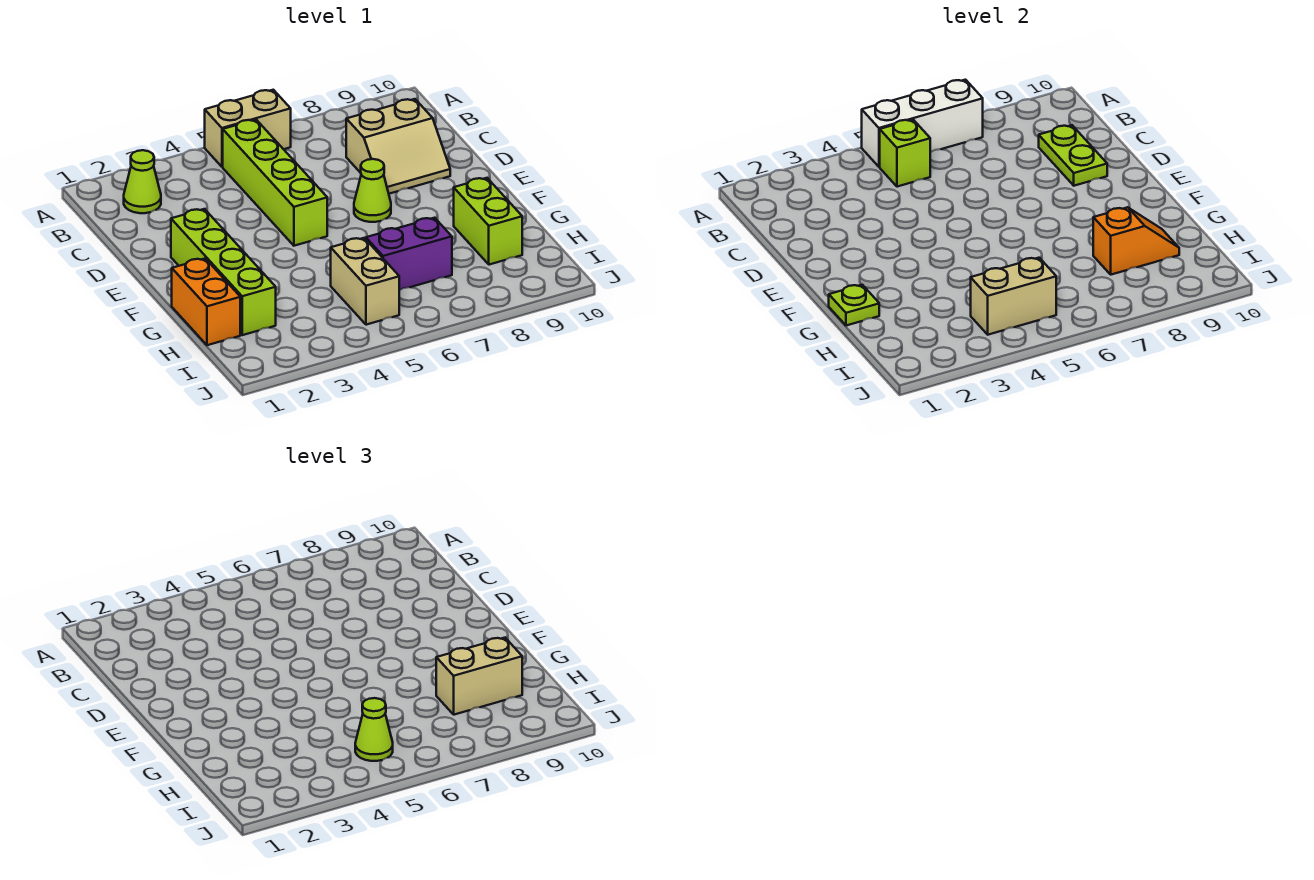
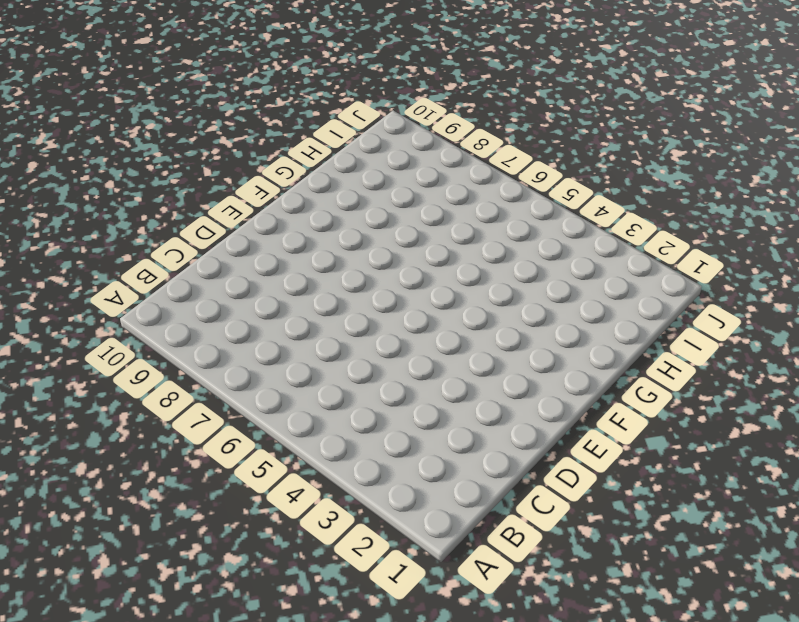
none -> tan brick A5:A6 level 1
none -> lime cone B2 level 1
none -> lime brick B5:E5 level 1

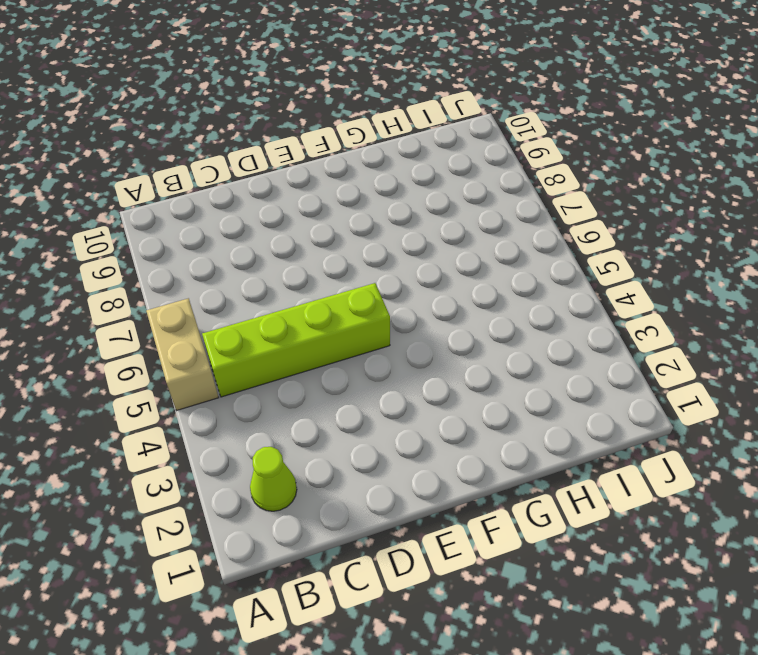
none -> tan slope C8:D9 level 1 top C
none -> lime brick E2:H2 level 1
none -> lime cone E7 level 1

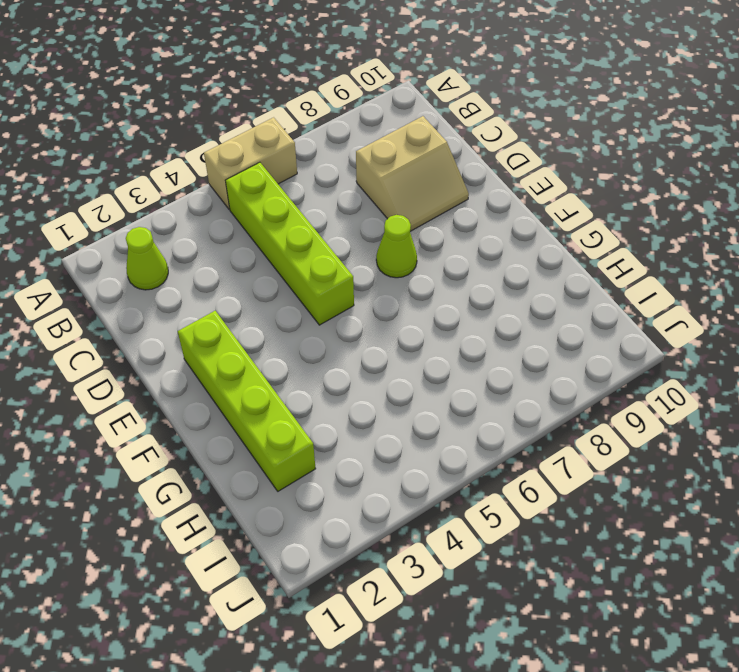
none -> orange brick G1:H1 level 1
none -> lime brick G9:H9 level 1
none -> tan brick H5:I5 level 1

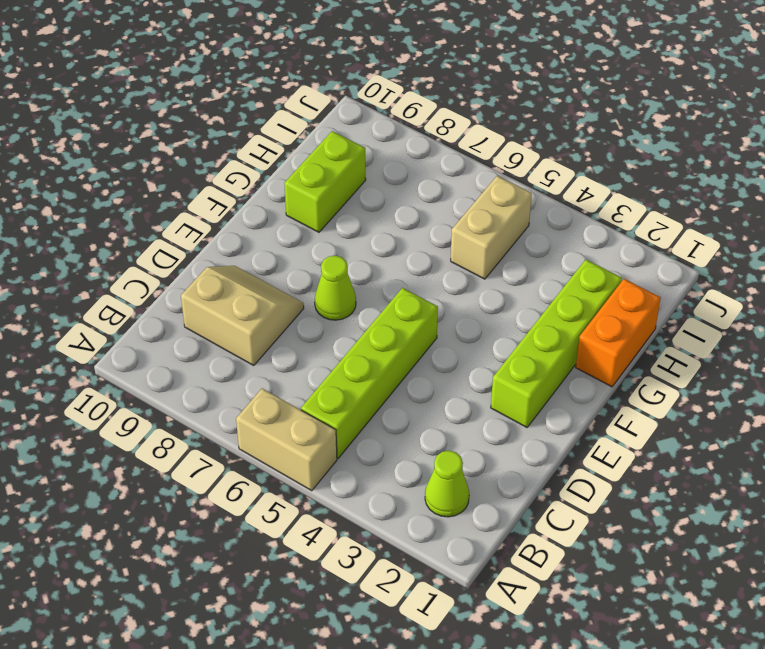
none -> purple brick H6:H7 level 1
none -> white brick A5:A7 level 2
none -> lime brick B5 level 2

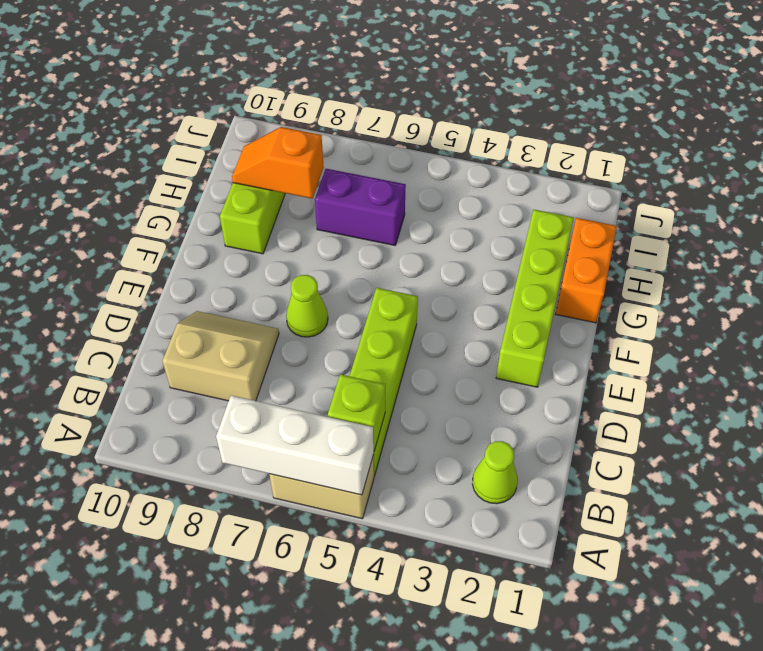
none -> tan brick H5:I5 level 1
none -> lime plate C9:D9 level 2
none -> lime plate G1 level 2

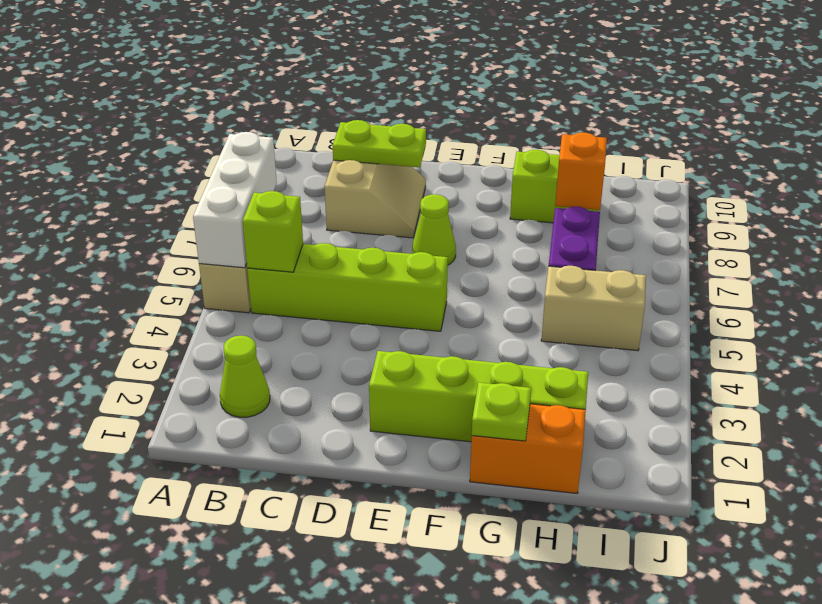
none -> tan brick I4:I5 level 2
none -> tan brick H8:H9 level 3
none -> lime cone I5 level 3

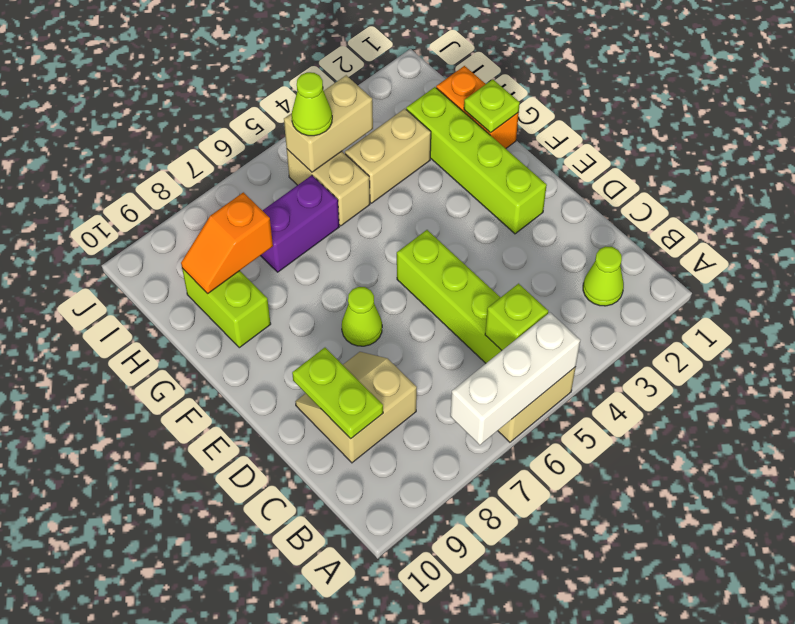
tan brick H3:H4 level 1 -> tan brick H8:H9 level 3

